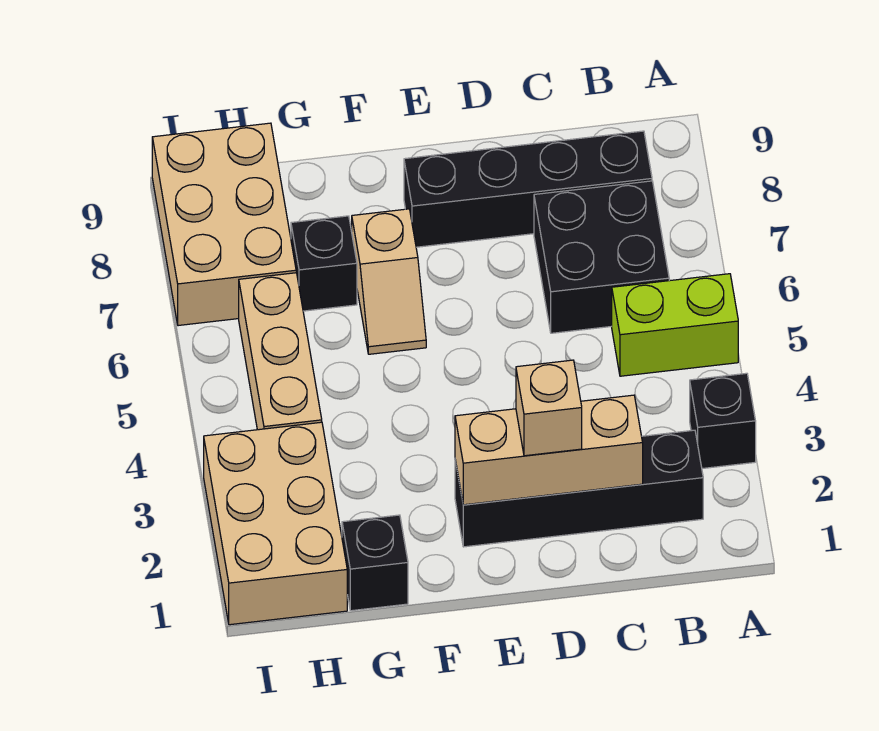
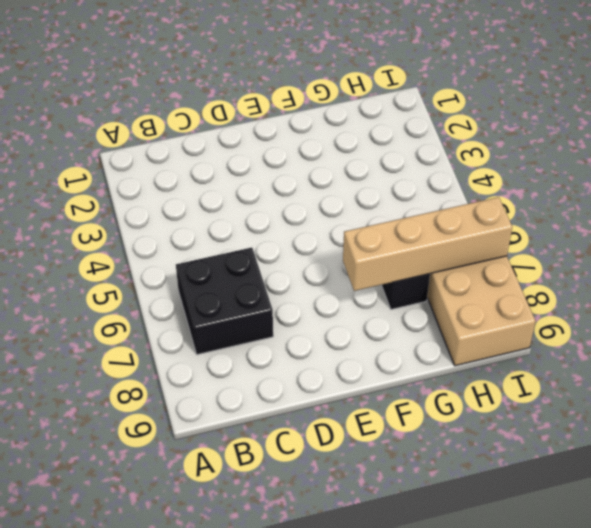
tan brick F7:I7 level 2 -> none
none -> black brick A3 level 1
none -> lime brick A5:B5 level 1
none -> black brick B2:E2 level 1

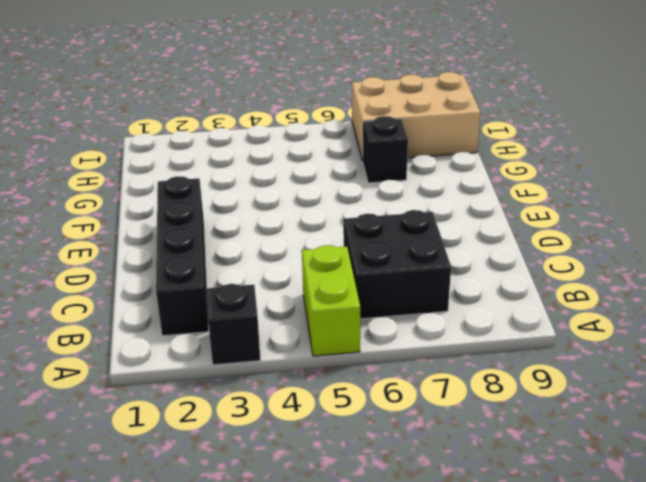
none -> black brick B8:E8 level 1
none -> tan slope F6:F7 level 1 top 7
none -> black brick G1 level 1

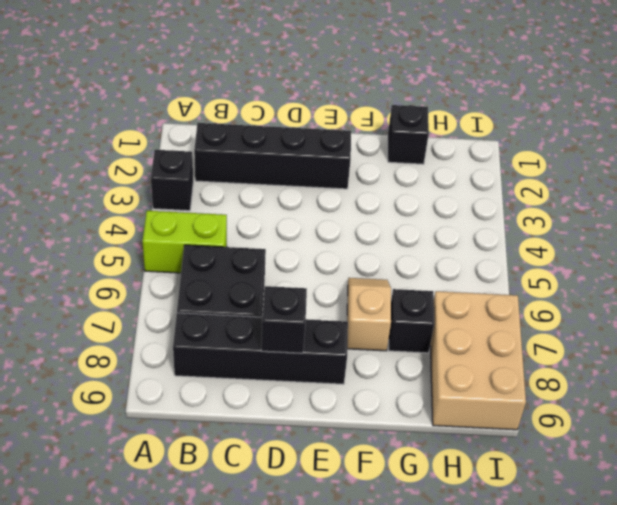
black brick D8 level 2 -> none
none -> tan brick H1:I3 level 1
none -> tan brick H4:H6 level 1
none -> tan brick C2:E2 level 2

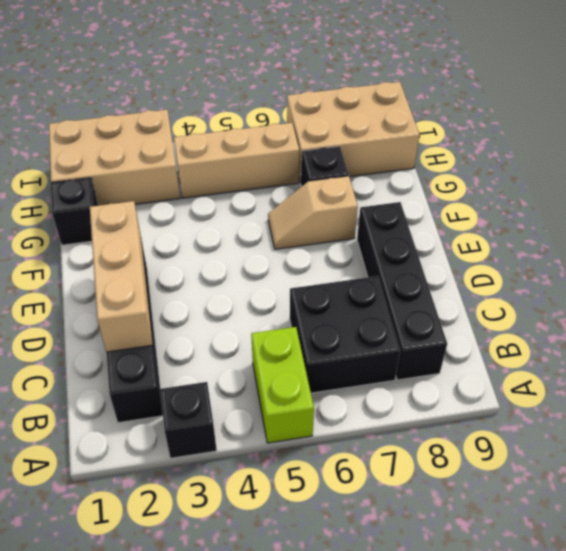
none -> tan brick D2 level 3

